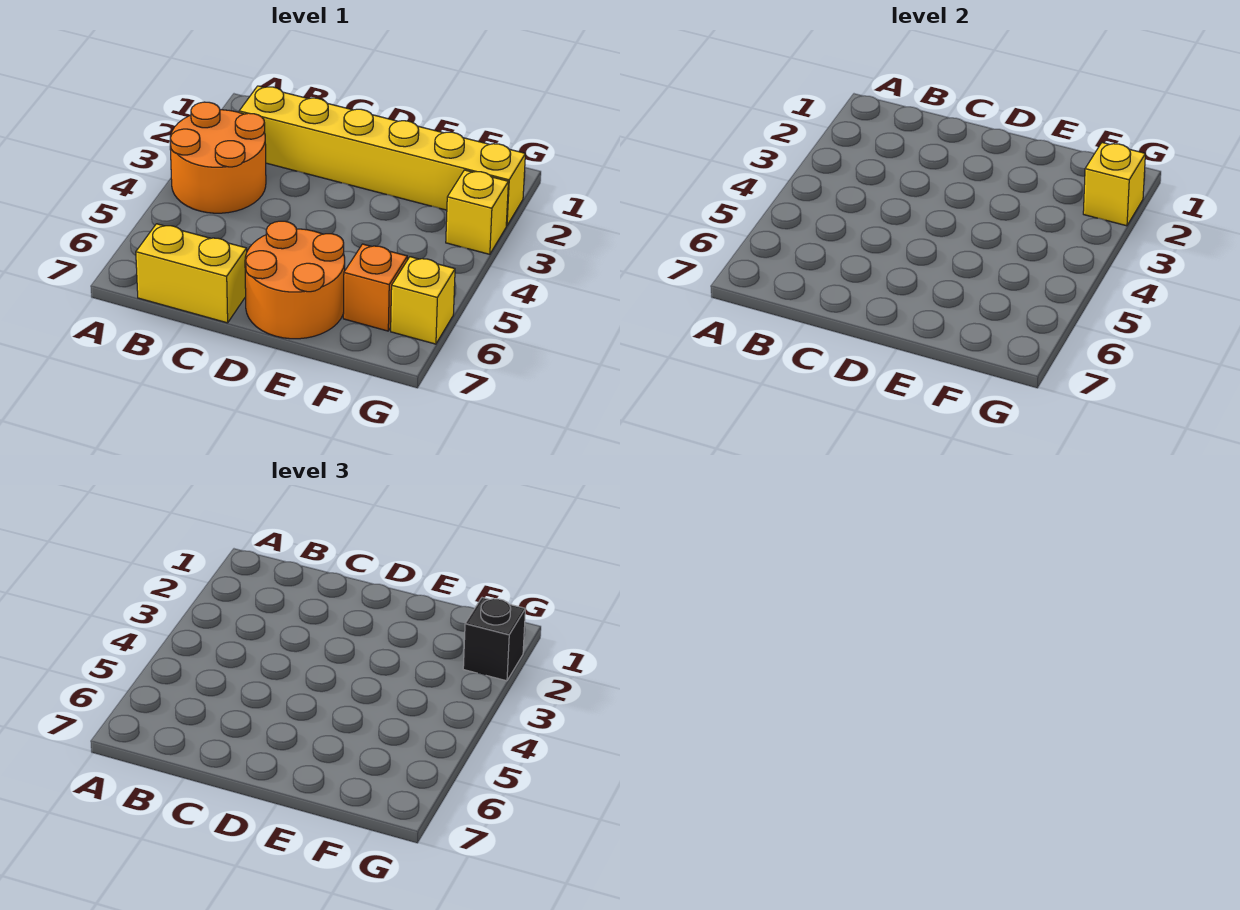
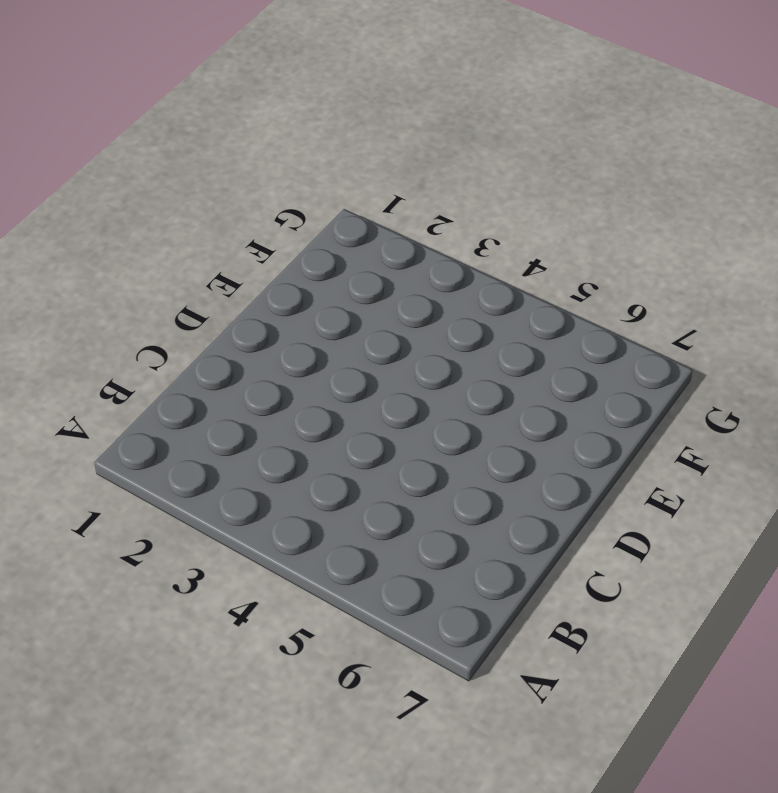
none -> orange round brick A3:B4 level 1
none -> yellow brick B2:G2 level 1

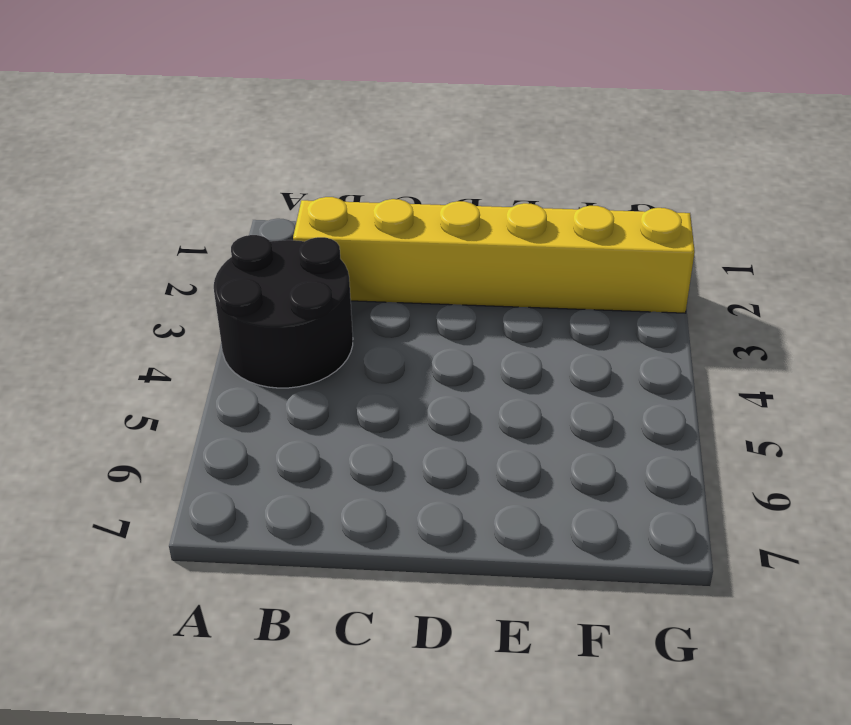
black round brick A3:B4 level 1 -> orange round brick A3:B4 level 1
none -> yellow brick B7:C7 level 1
none -> orange round brick D6:E7 level 1

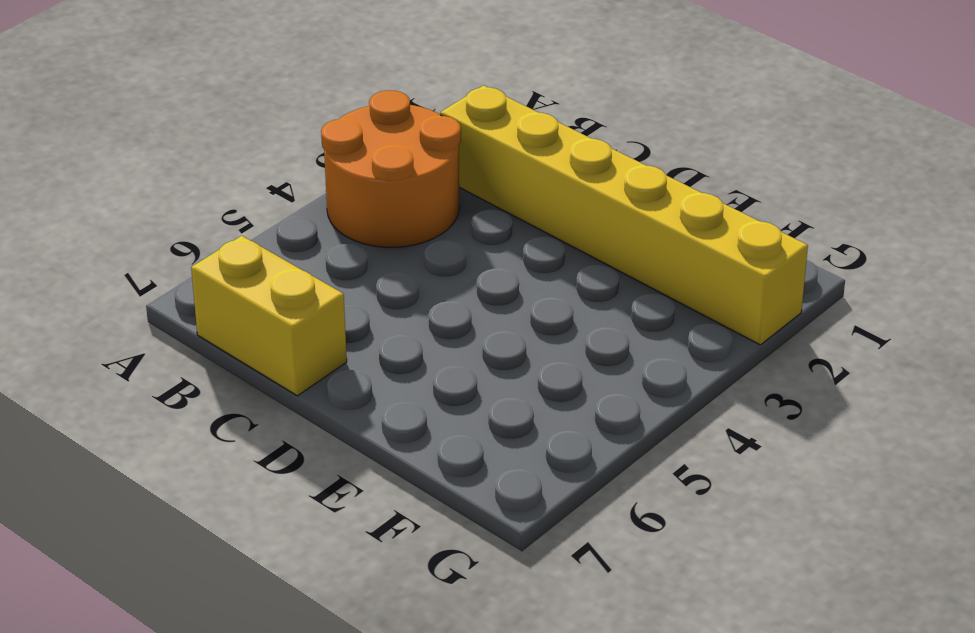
none -> orange round brick D6:E7 level 1
none -> orange brick F6 level 1

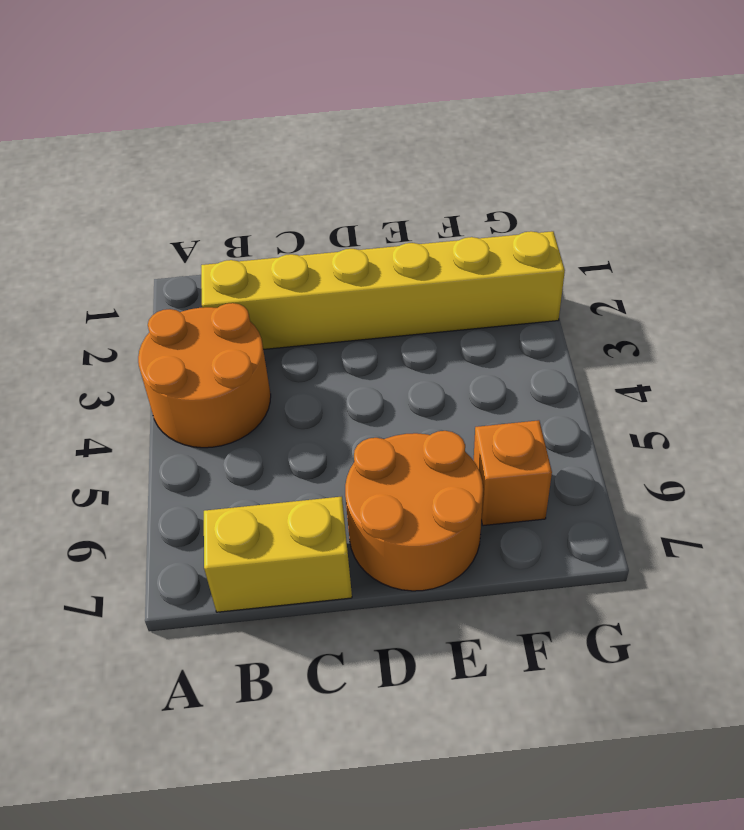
none -> yellow brick G3 level 1
none -> yellow brick G6 level 1

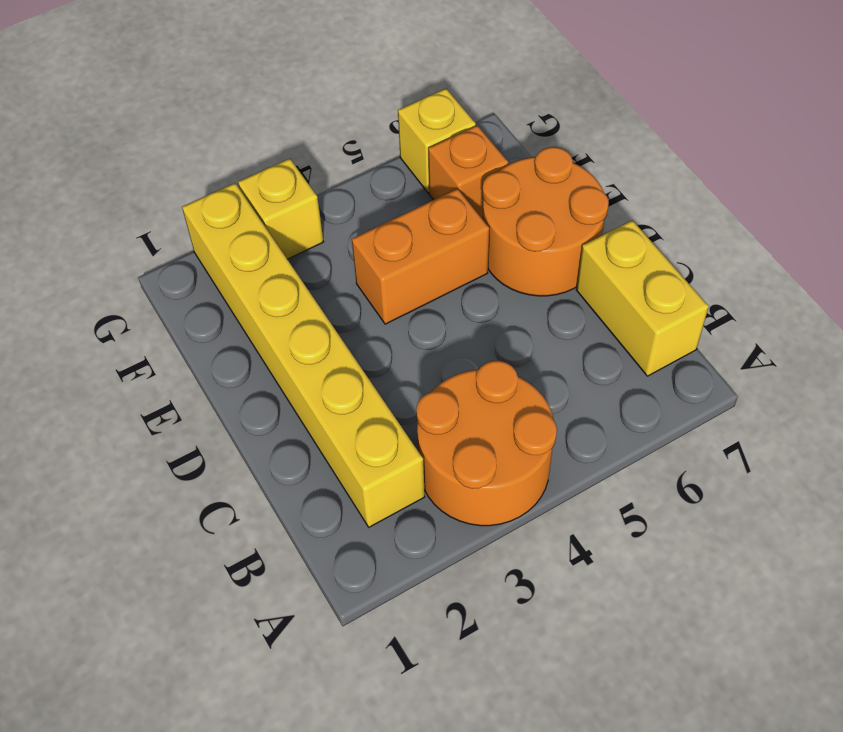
orange brick E4:E5 level 1 -> none
none -> yellow brick G2 level 2
none -> black brick G2 level 3

